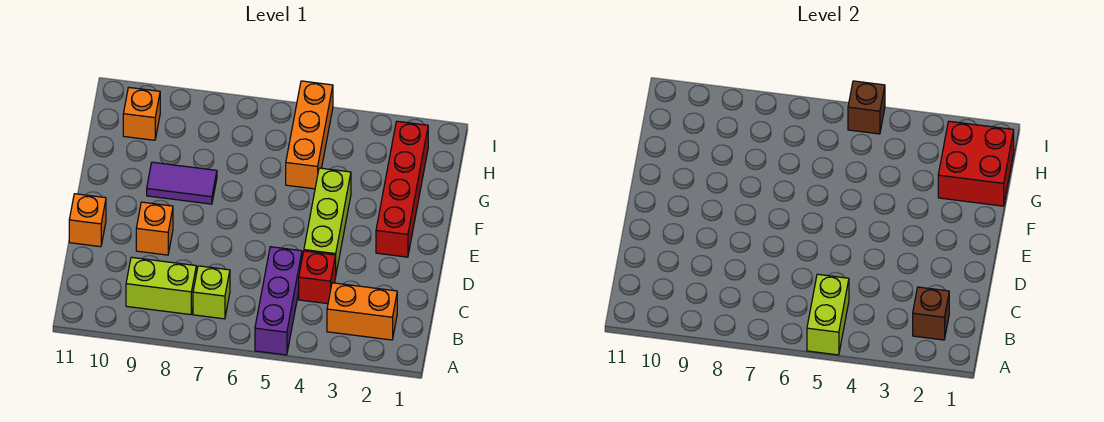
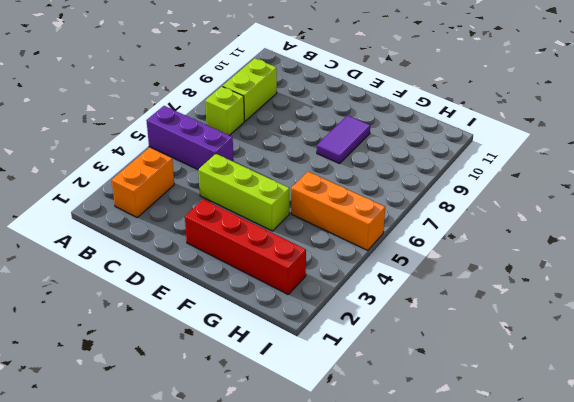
none -> red brick C4 level 1
none -> orange brick D9 level 1
none -> orange brick D11 level 1

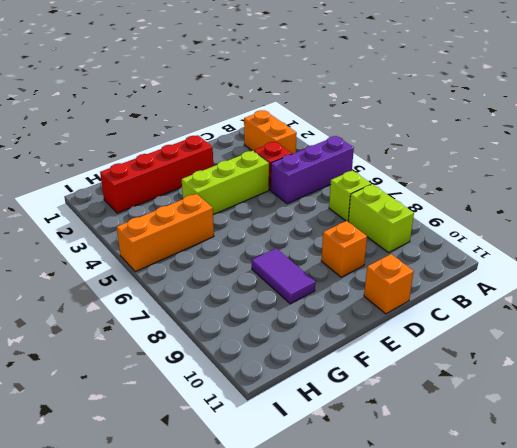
none -> orange brick H10 level 1
none -> lime brick A5:B5 level 2
none -> brown brick B2 level 2

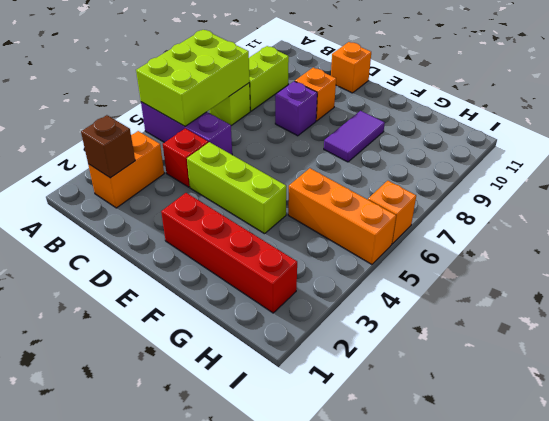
lime brick A5:B7 level 2 -> lime brick A5:B5 level 2
purple brick D8 level 1 -> none
orange brick I6 level 1 -> orange brick H10 level 1
none -> red brick G1:H2 level 2
none -> brown brick I5 level 2

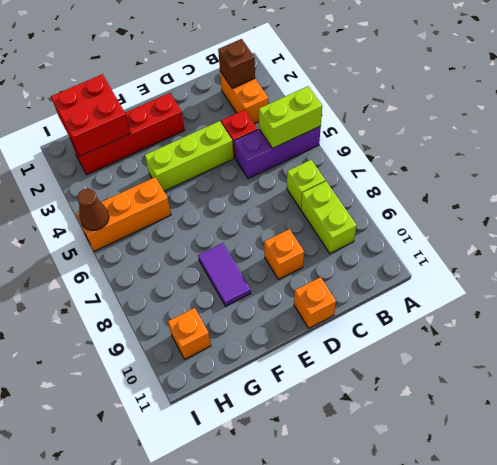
brown cone I5 level 2 -> brown brick I5 level 2

